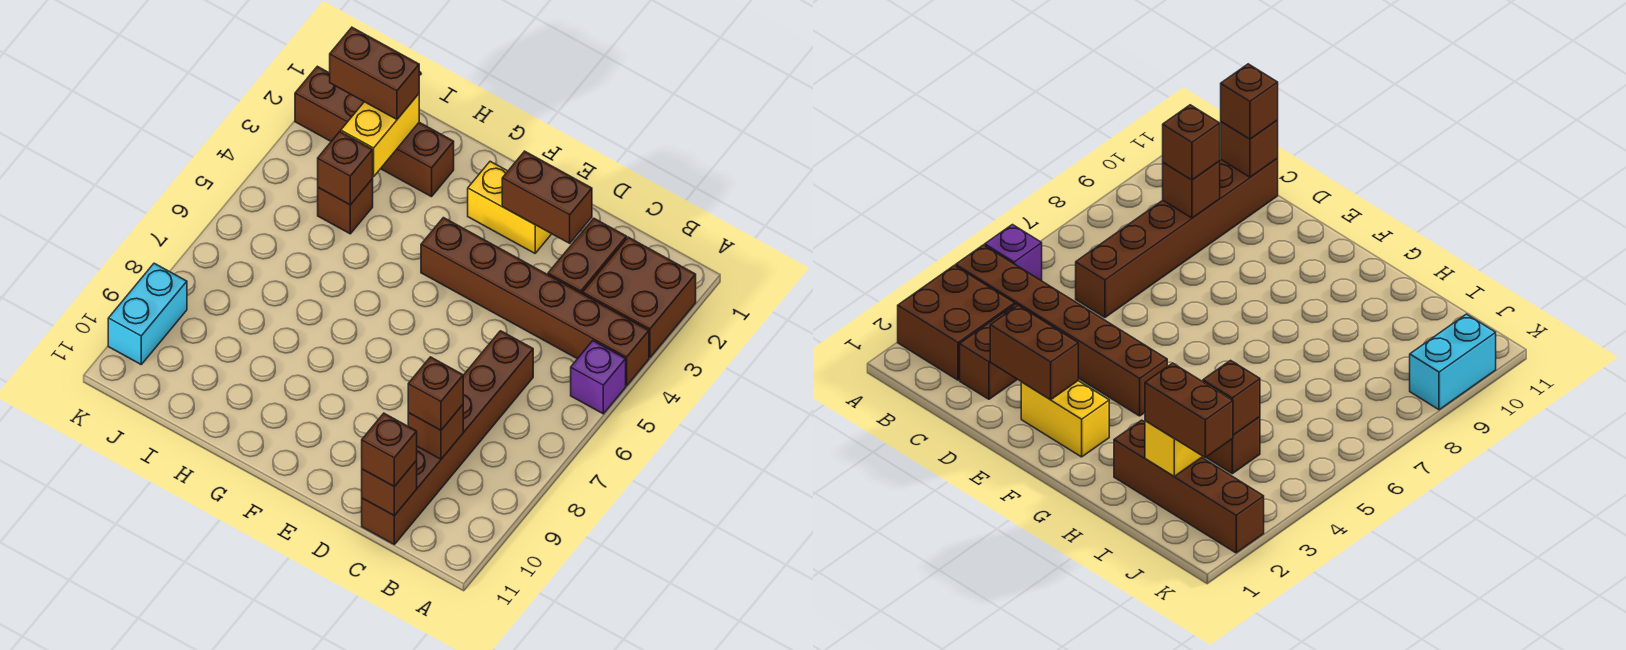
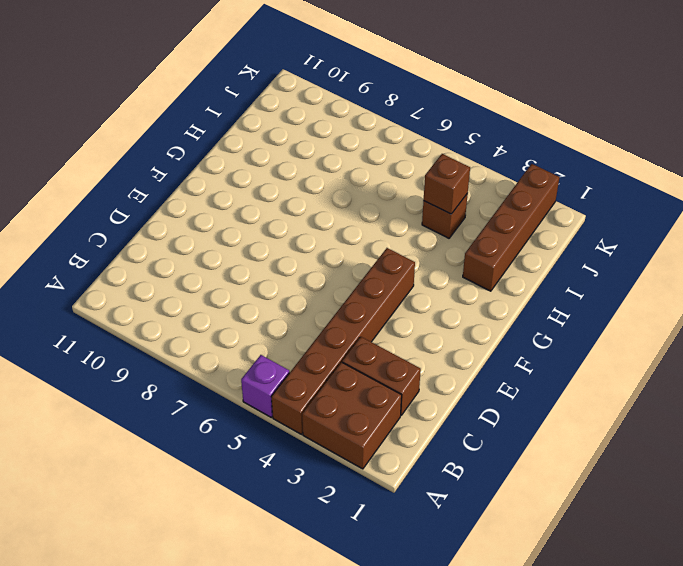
none -> brown brick C6:C11 level 1
none -> yellow brick E2:F2 level 1
none -> cyan brick K9:K10 level 1

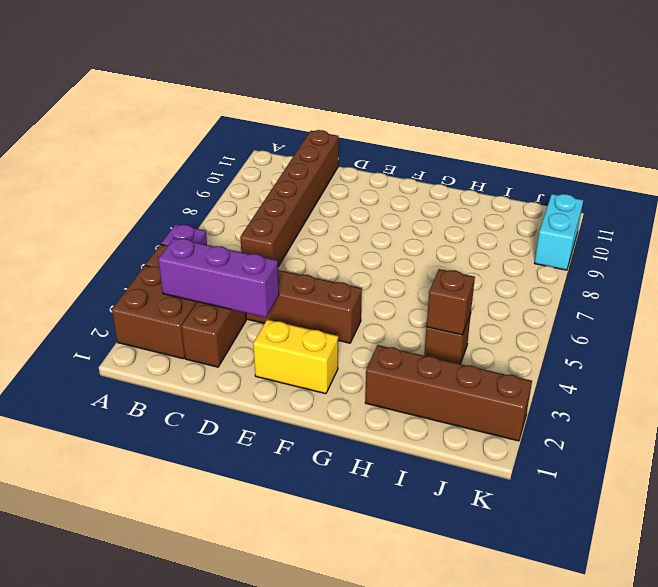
purple brick B3:D3 level 2 -> none
none -> brown brick C9 level 2
none -> brown brick C11 level 2
none -> brown brick D2:E2 level 2

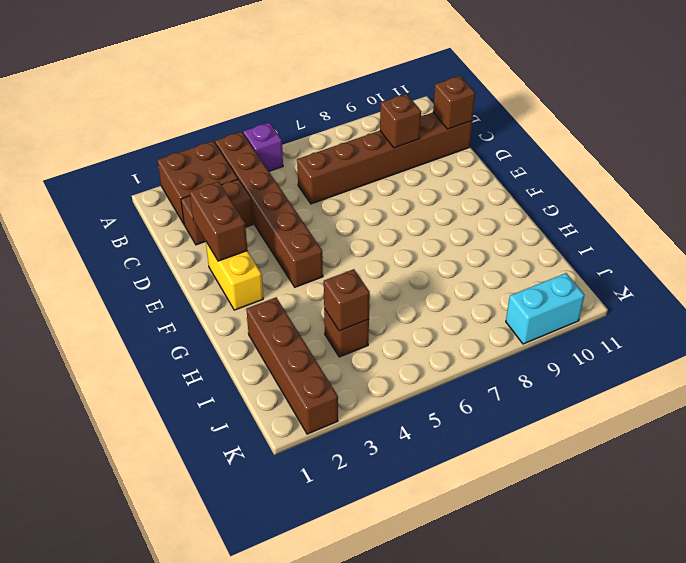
none -> yellow brick I2:I3 level 2
none -> brown brick C9 level 3
none -> brown brick C11 level 3

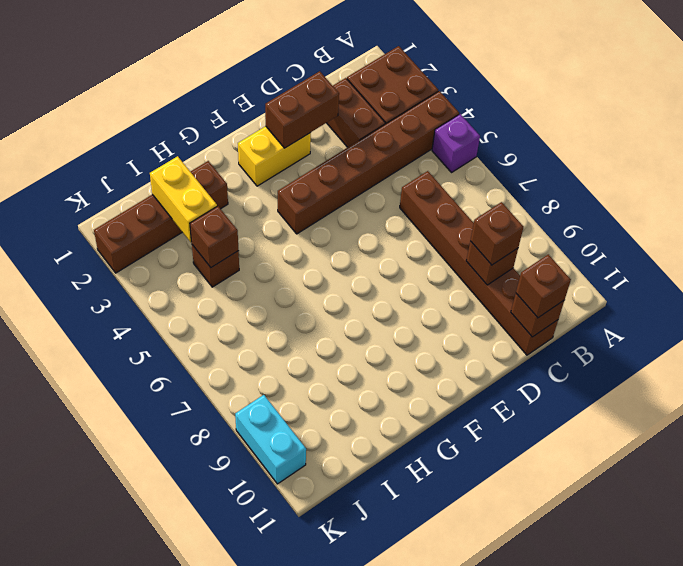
none -> brown brick I2:J2 level 3

